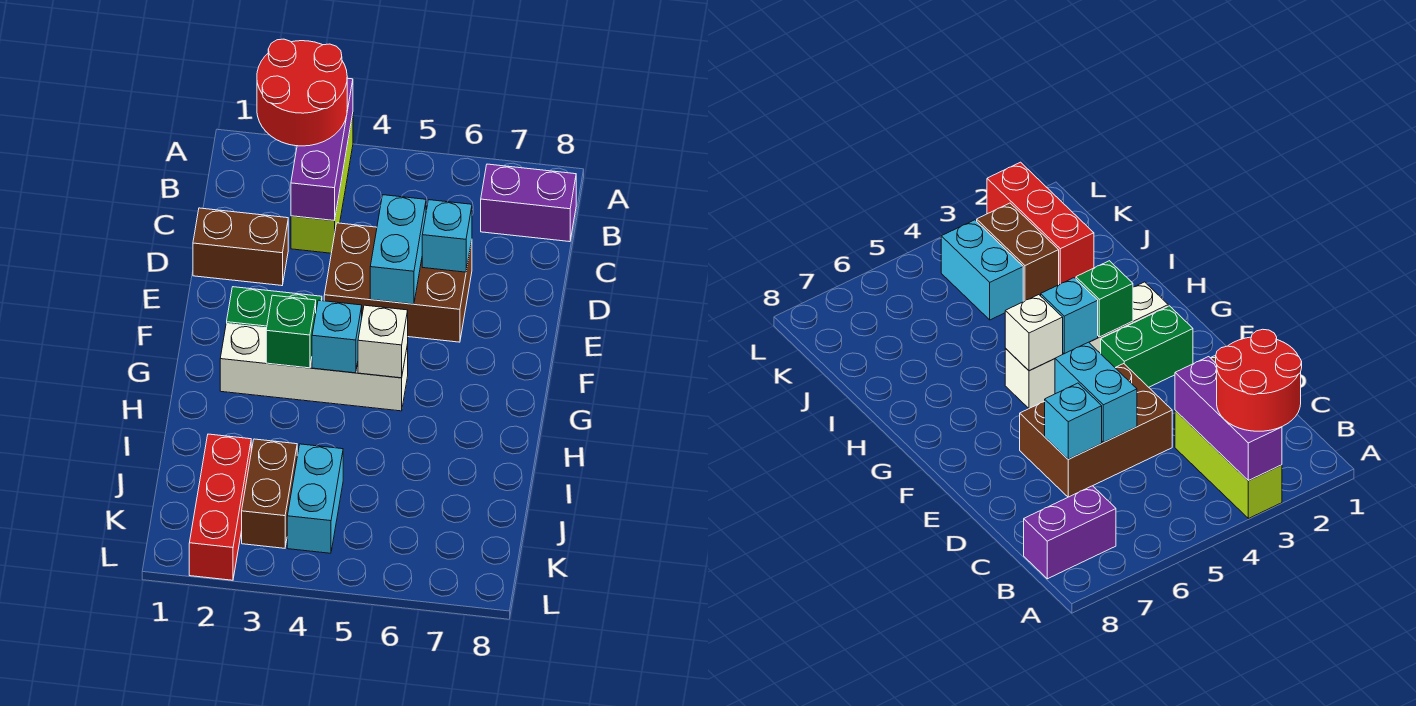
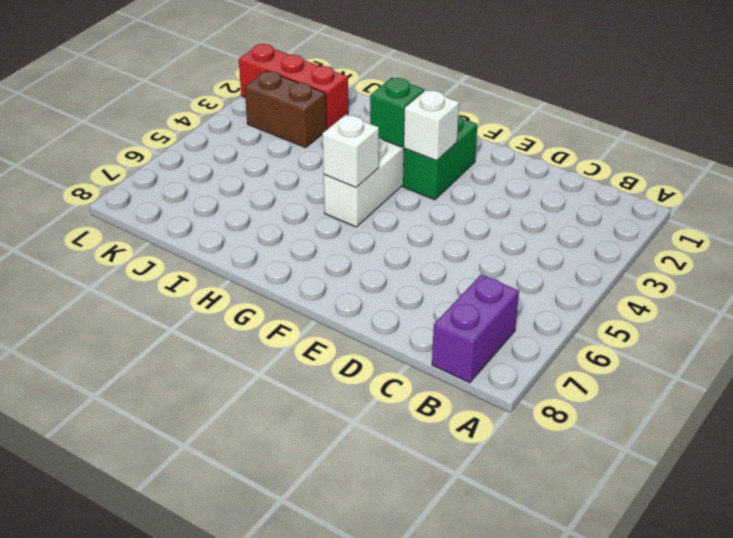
white brick F3 level 2 -> none
none -> lime brick A3:C3 level 1
none -> brown brick D1:D2 level 1
none -> brown brick D4:E6 level 1

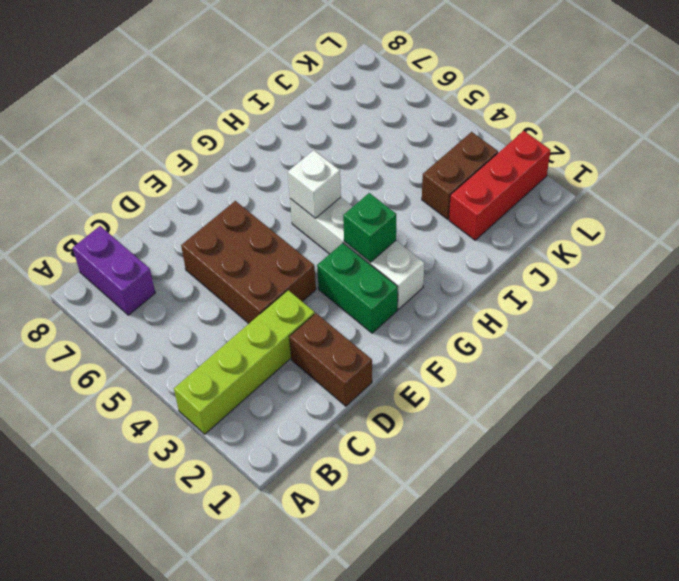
lime brick A3:D3 level 1 -> lime brick A3:C3 level 1
none -> cyan brick J4:K4 level 1
none -> purple brick A3:C3 level 2
none -> cyan brick D5:E5 level 2

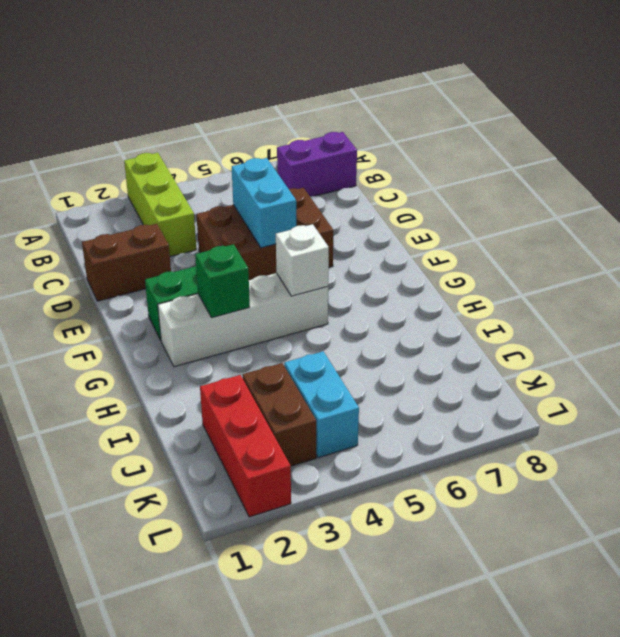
none -> purple brick A3:C3 level 2
none -> cyan brick D6 level 2
none -> cyan brick G4 level 2

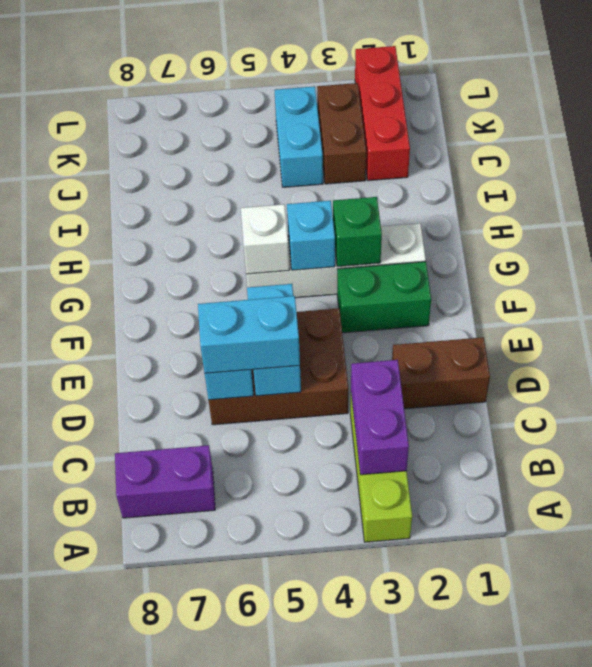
purple brick B3:C3 level 2 -> purple brick A3:C3 level 2
cyan brick D5:D6 level 3 -> none
none -> red round brick A2:B3 level 3

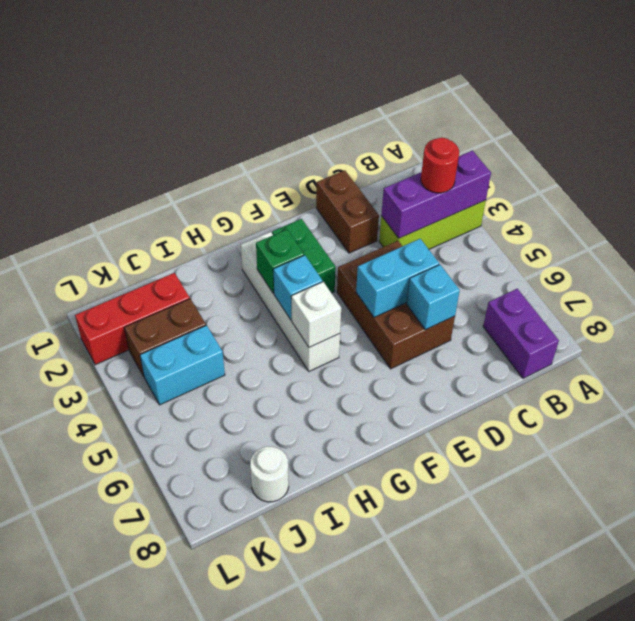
red round brick B3 level 3 -> red round brick A2:B3 level 3
white round brick J8 level 1 -> none

